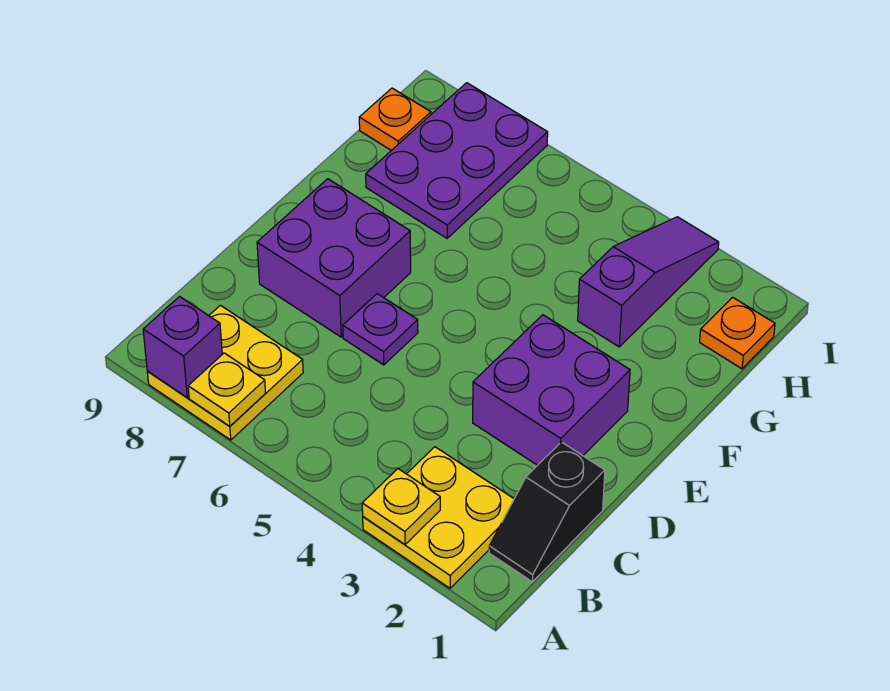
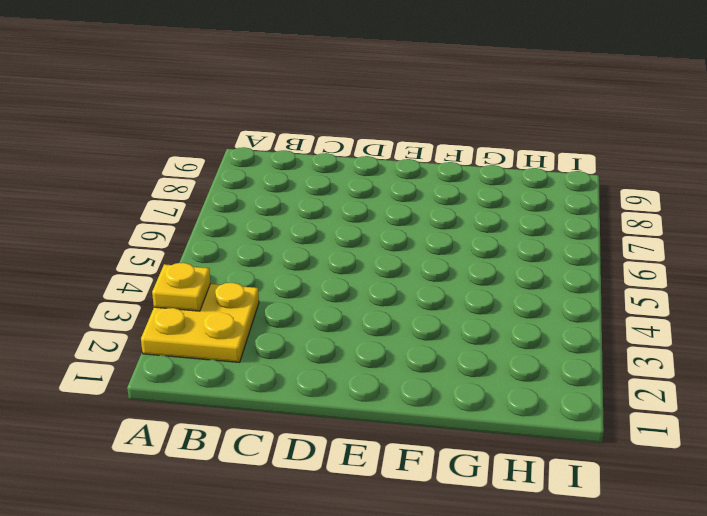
none -> yellow plate A7:B8 level 1
none -> black slope B1:C1 level 1 top C
none -> purple brick D2:E3 level 1

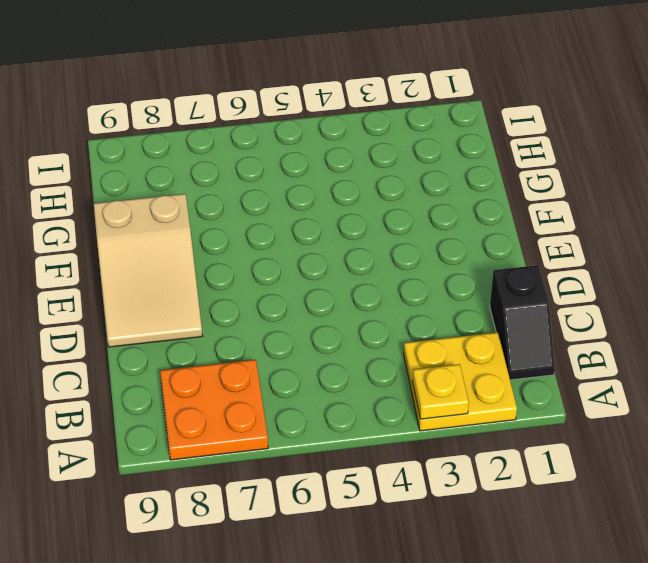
orange plate A7:B8 level 1 -> yellow plate A7:B8 level 1
tan slope D8:F9 level 1 top F -> purple brick D7:E8 level 1
none -> purple brick D2:E3 level 1
none -> purple plate D6 level 1
none -> purple slope G3:I3 level 1 top G

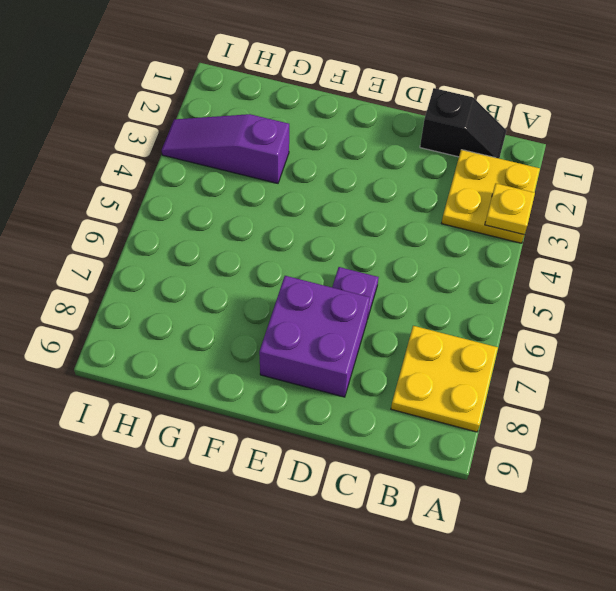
none -> purple brick D2:E3 level 1
none -> purple plate G7:I8 level 1
none -> orange plate H1 level 1

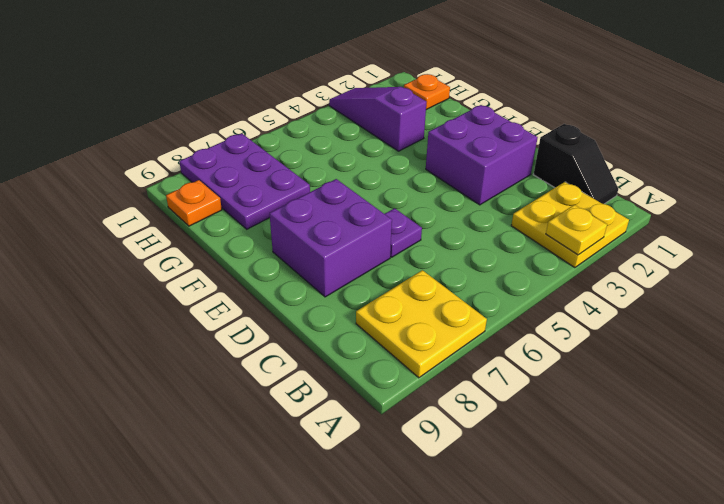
none -> yellow plate A7 level 2
none -> purple brick A8 level 2

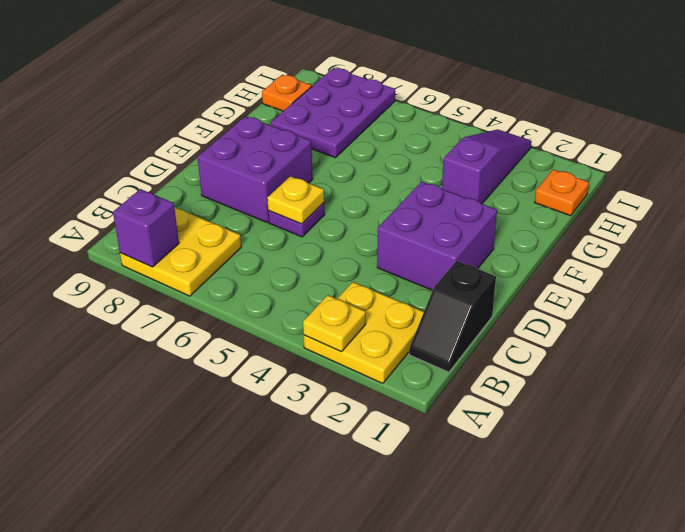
yellow plate D6 level 2 -> yellow plate A7 level 2

